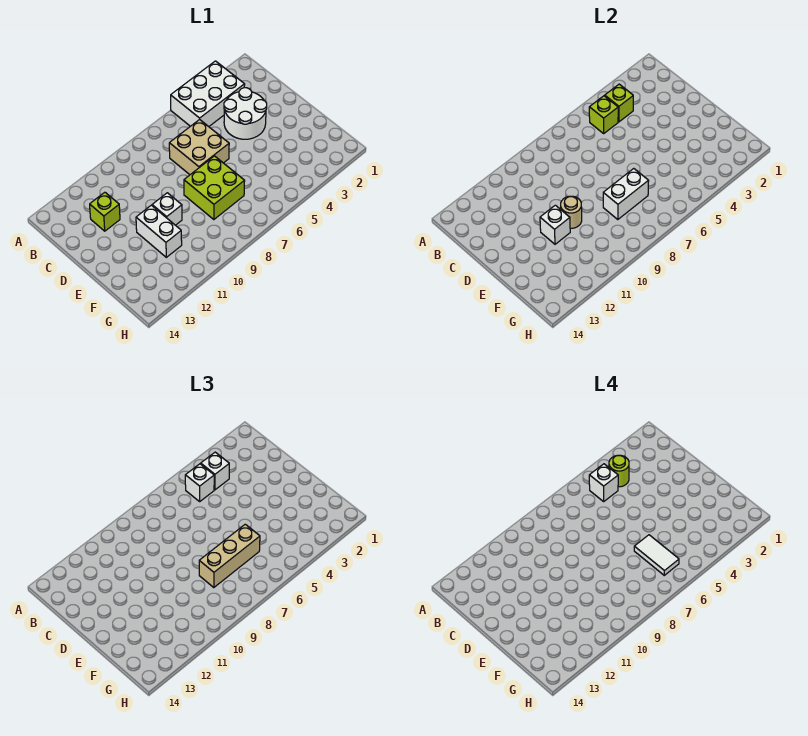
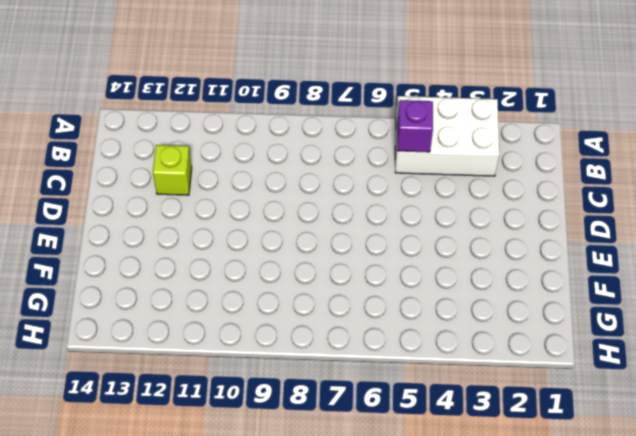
purple brick B5 level 2 -> lime brick B5 level 2
none -> white round brick C3:D4 level 1
none -> tan brick C6:D7 level 1
none -> lime brick E7:F8 level 1

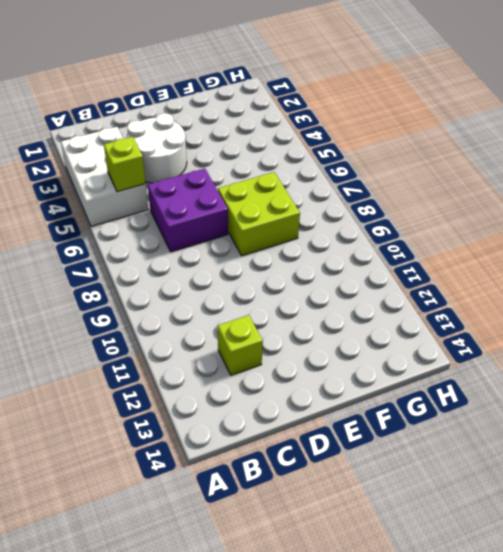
purple brick C6:D7 level 1 -> tan brick C6:D7 level 1
none -> white brick E10 level 1
none -> white brick E11:F11 level 1
none -> lime brick B4 level 2

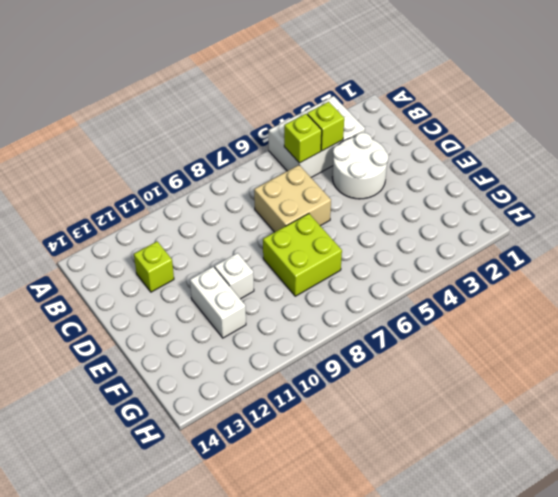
none -> tan round brick E10 level 2
none -> white brick E11 level 2
none -> white brick F7:F8 level 2

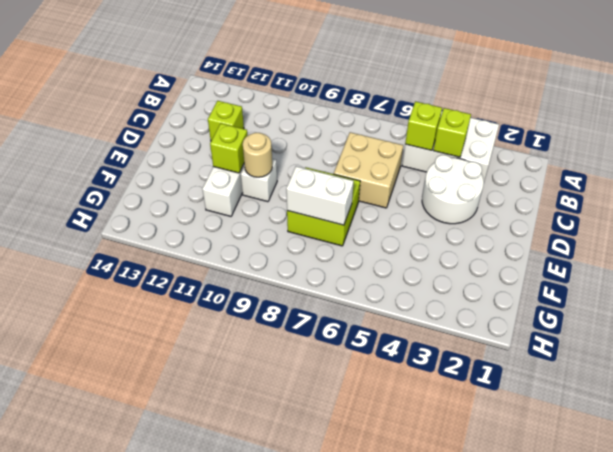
lime brick E11 level 2 -> white brick E11 level 2
none -> white brick B4 level 3
none -> white brick B5 level 3
none -> tan brick F6:F8 level 3

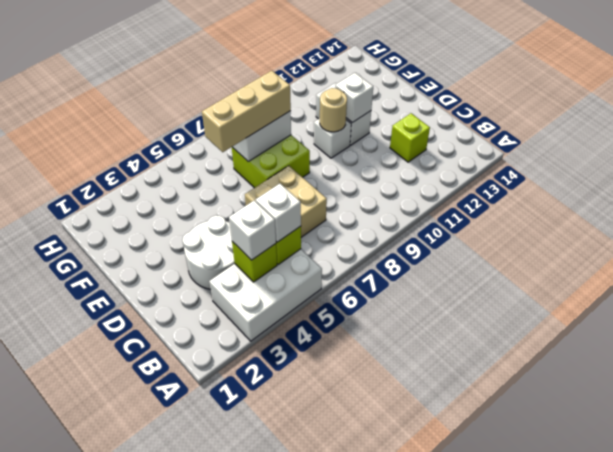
none -> lime round brick B4 level 4
none -> white brick B5 level 4
none -> white tile F6:G6 level 4

